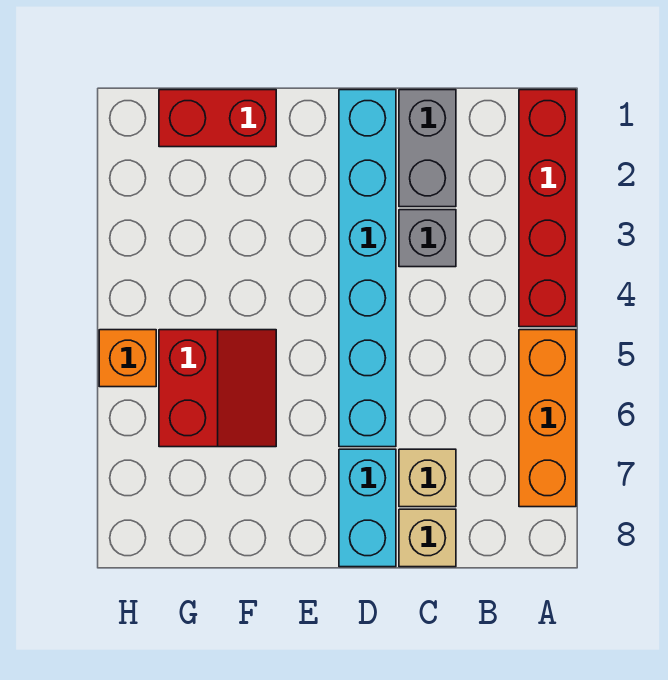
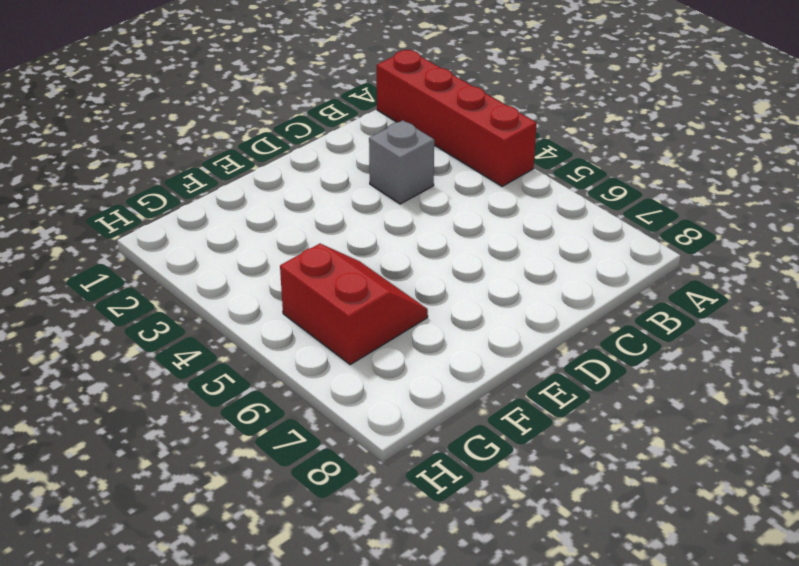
none -> orange brick A5:A7 level 1
none -> grey brick C1:C2 level 1

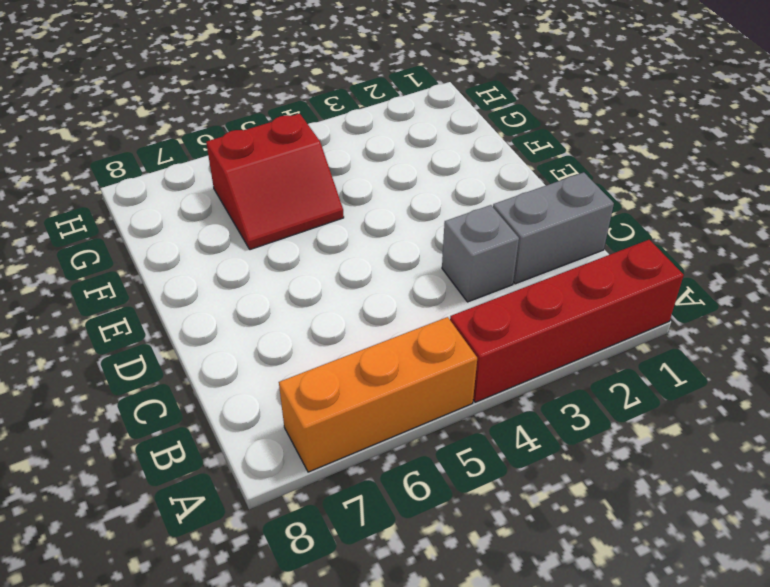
none -> tan brick C7 level 1
none -> tan brick C8 level 1

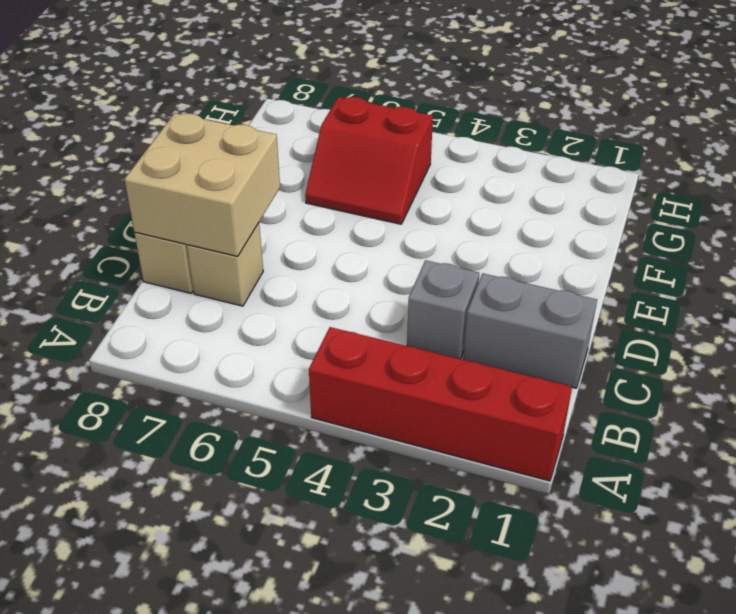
tan brick C7:D8 level 2 -> none
none -> orange brick A5:A7 level 1
none -> cyan brick D1:D6 level 1

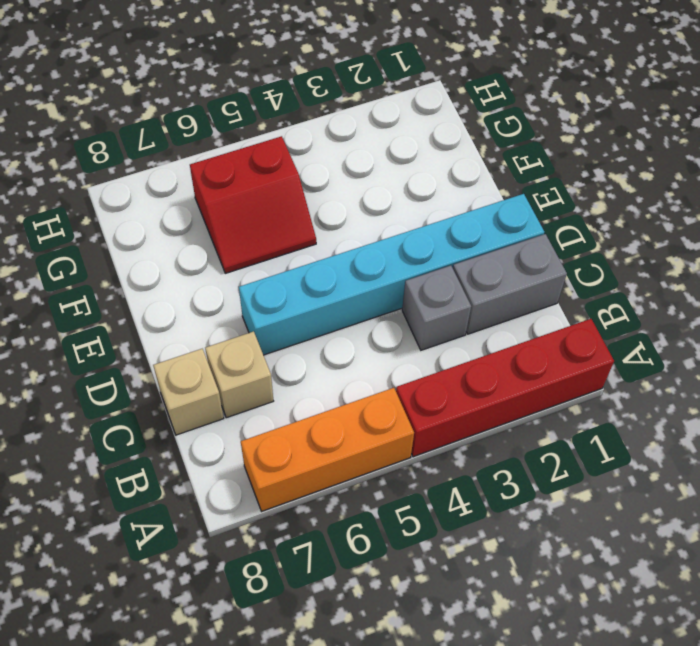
none -> cyan brick D7:D8 level 1
none -> red brick F1:G1 level 1

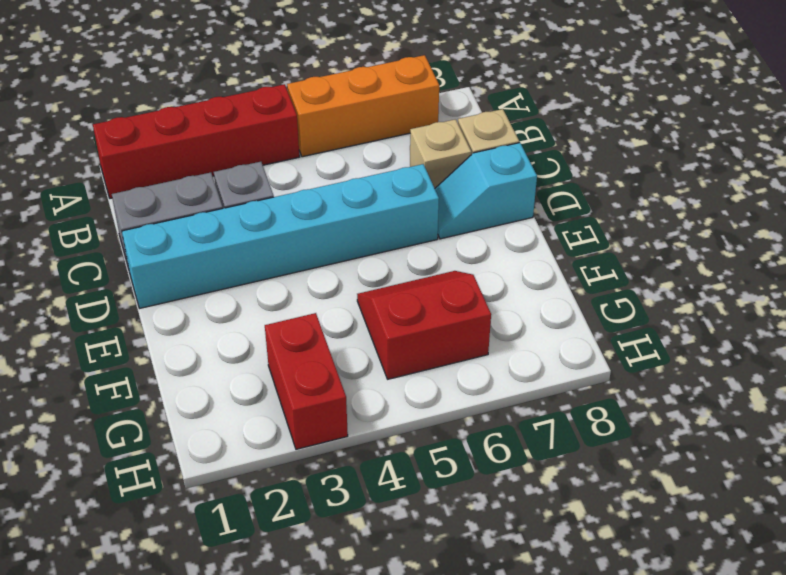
cyan slope D7:D8 level 1 top 8 -> cyan brick D7:D8 level 1
red brick G3:H3 level 1 -> red brick F1:G1 level 1
none -> orange brick H5 level 1

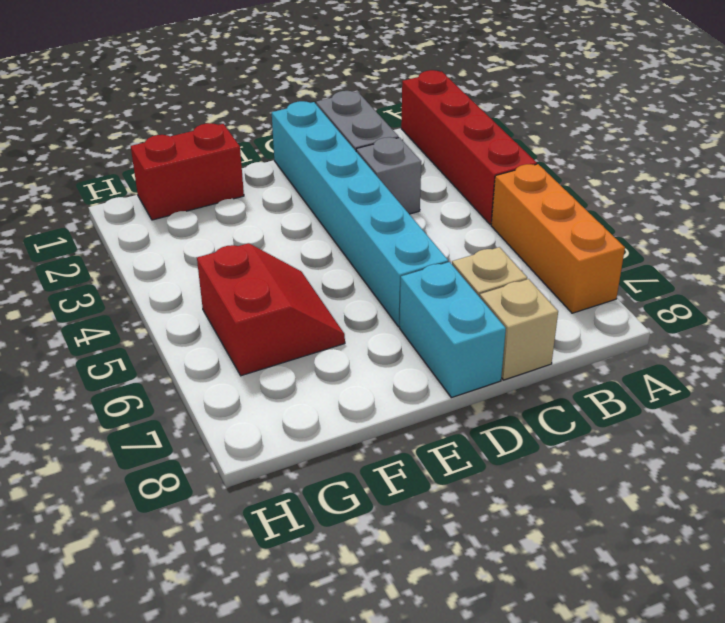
none -> orange brick H5 level 1

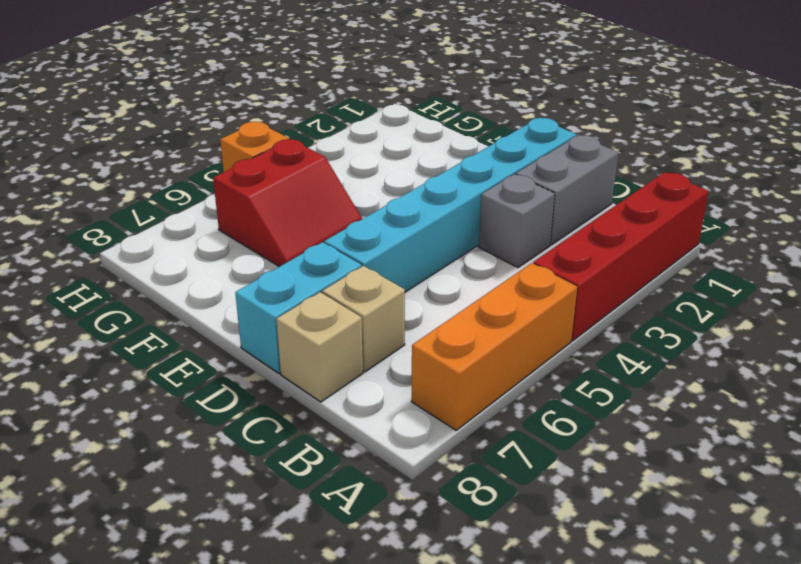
none -> red brick F1:G1 level 1

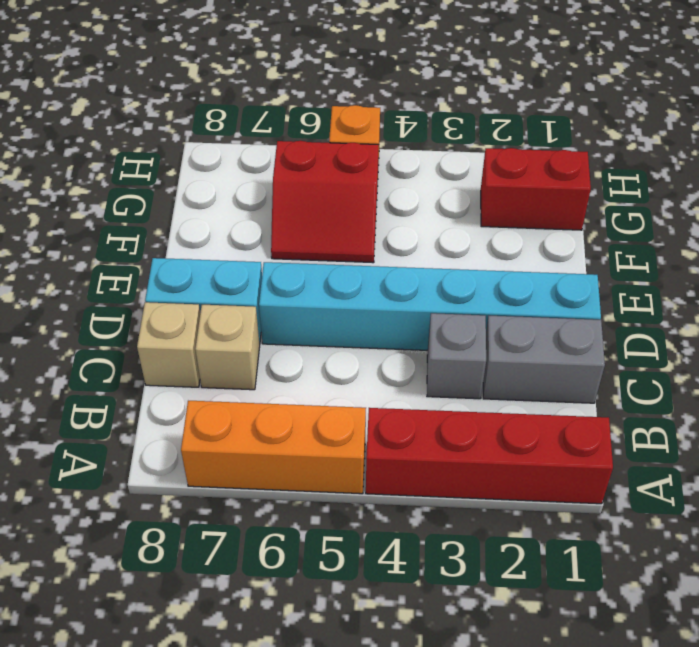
red brick G1:G2 level 1 -> red brick F1:G1 level 1

